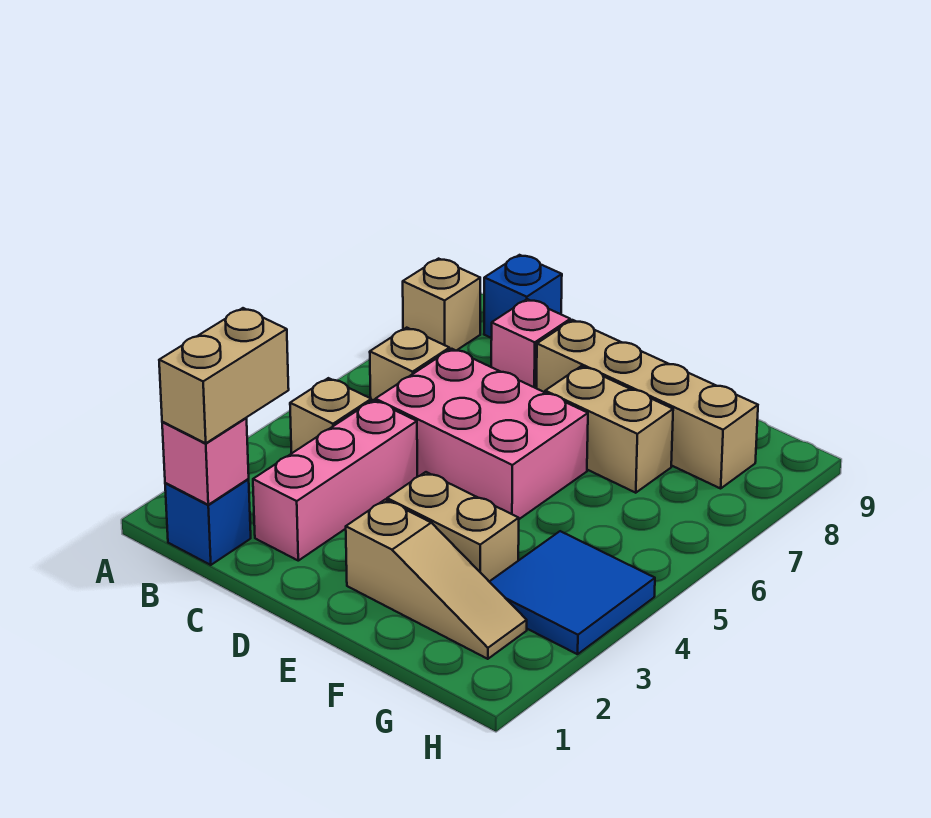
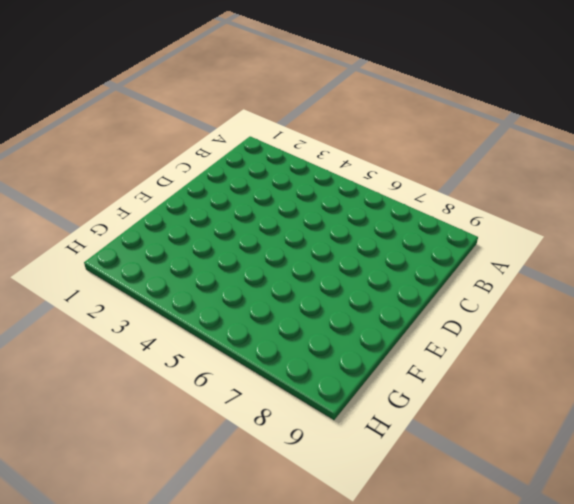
none -> tan brick A8 level 1
none -> blue brick B1 level 1
none -> tan brick B4 level 1

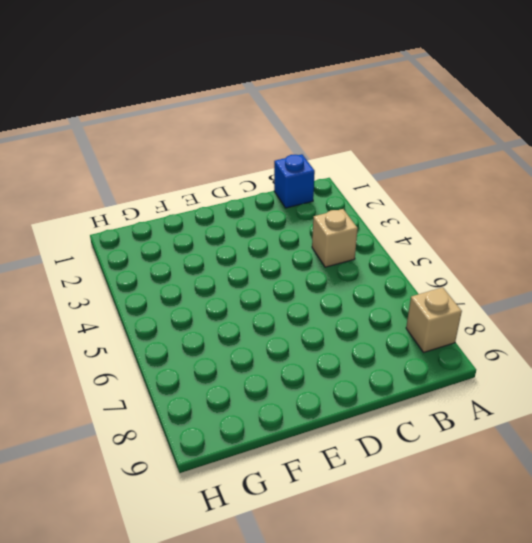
none -> tan brick B6 level 1
none -> blue brick B9 level 1
none -> pink brick C2:C4 level 1

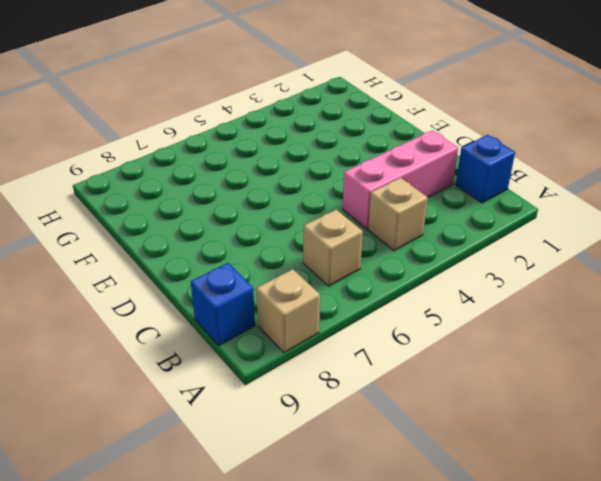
none -> pink brick C5:E6 level 1
none -> pink brick C8 level 1
none -> tan brick D8:G8 level 1

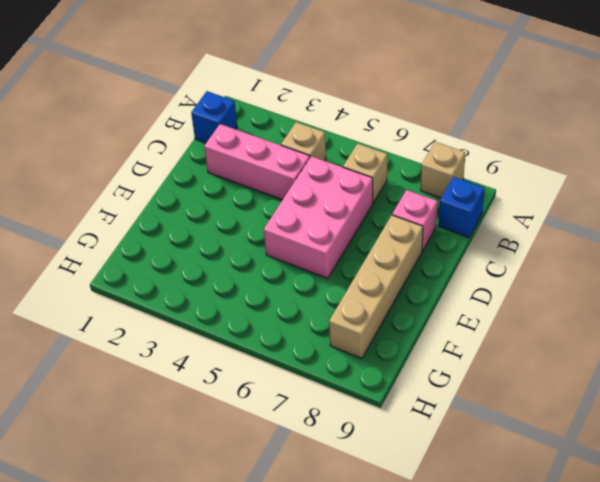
none -> tan slope E2:G2 level 1 top E
none -> tan brick E3:F3 level 1
none -> tan brick E7:F7 level 1

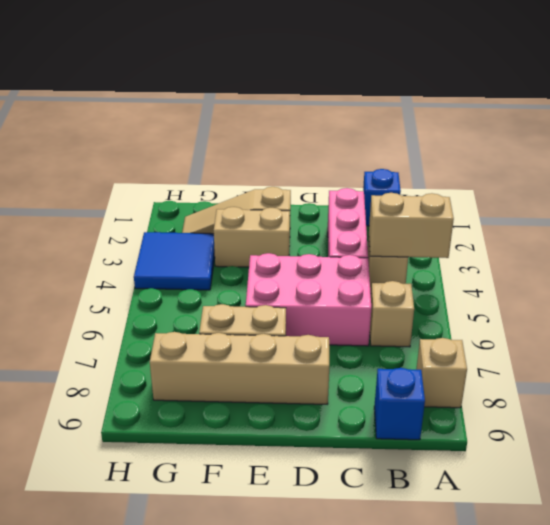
tan brick A4:B4 level 2 -> tan brick B1:B2 level 3
none -> pink brick C8 level 1
none -> pink brick B1 level 2

